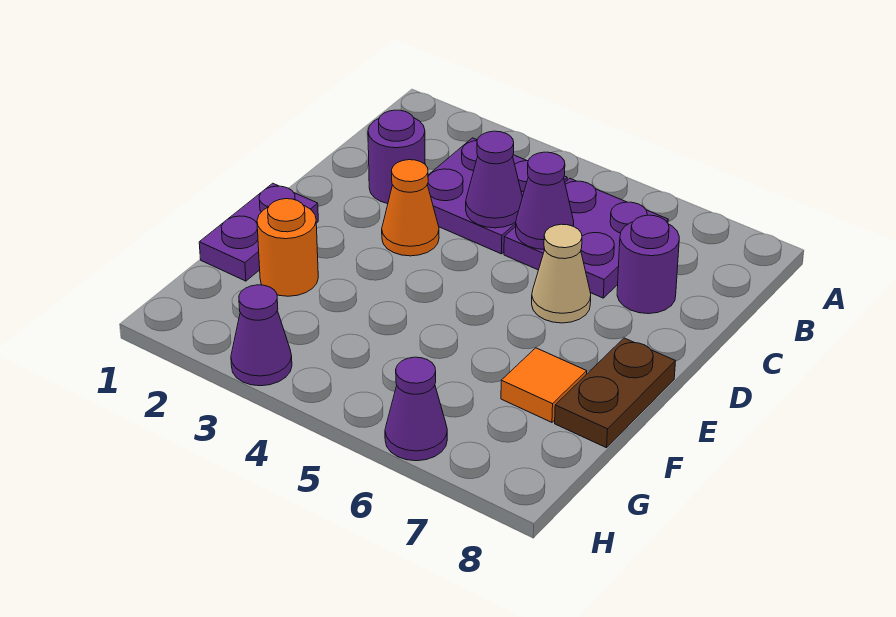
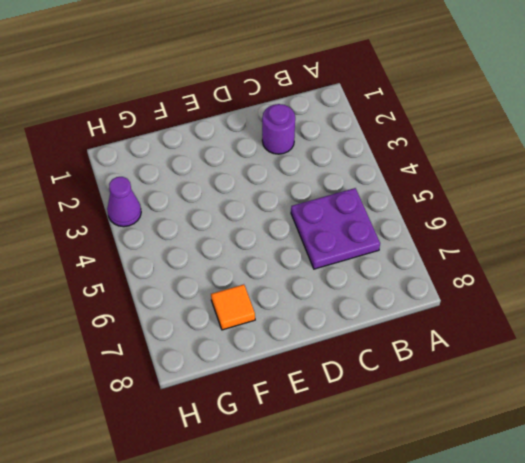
none -> purple plate B3:C4 level 1
none -> purple round brick C7 level 1
none -> orange cone D3 level 1

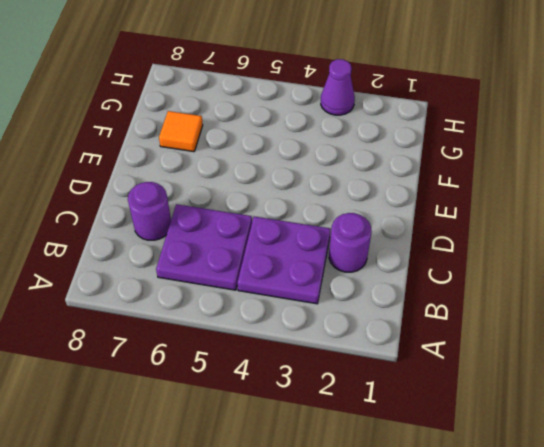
none -> orange cone D3 level 1
none -> tan cone D6 level 1
none -> purple plate E1:F1 level 1

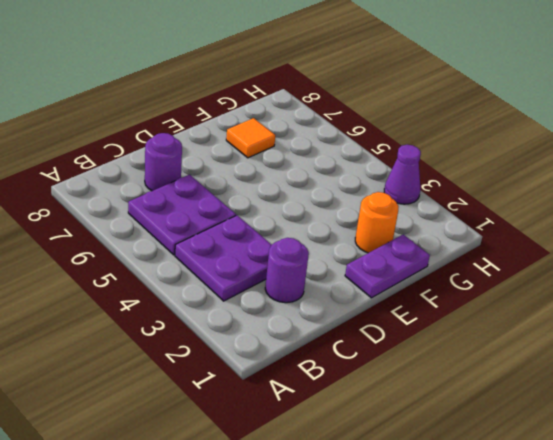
none -> orange cone D3 level 1
none -> tan cone D6 level 1
none -> brown plate E8:F8 level 1

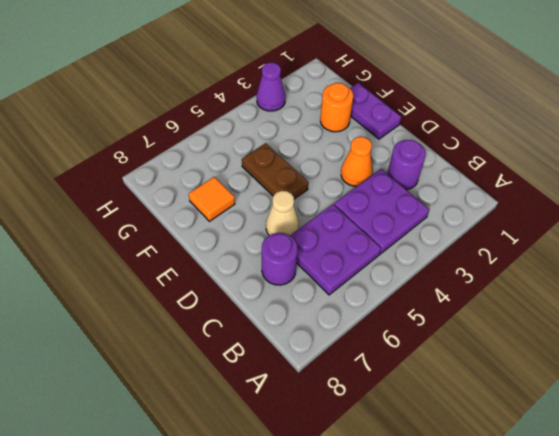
brown plate E5:F5 level 1 -> brown plate E8:F8 level 1
none -> purple cone H6 level 1
none -> purple cone C4 level 2
none -> purple cone C5 level 2

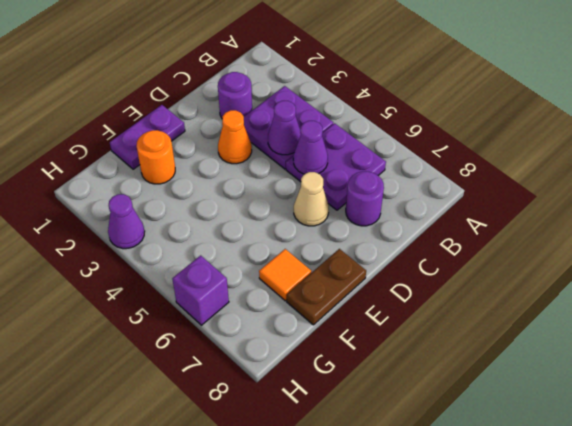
purple brick H6 level 1 -> purple cone H6 level 1

